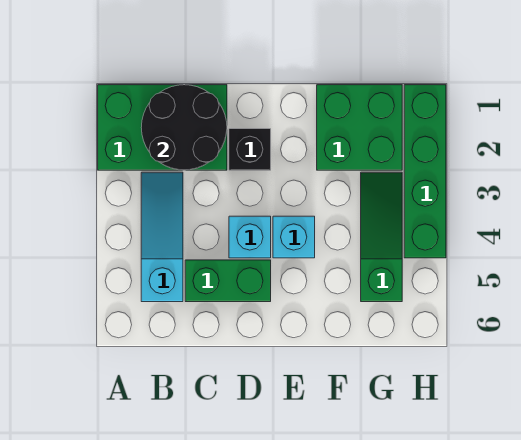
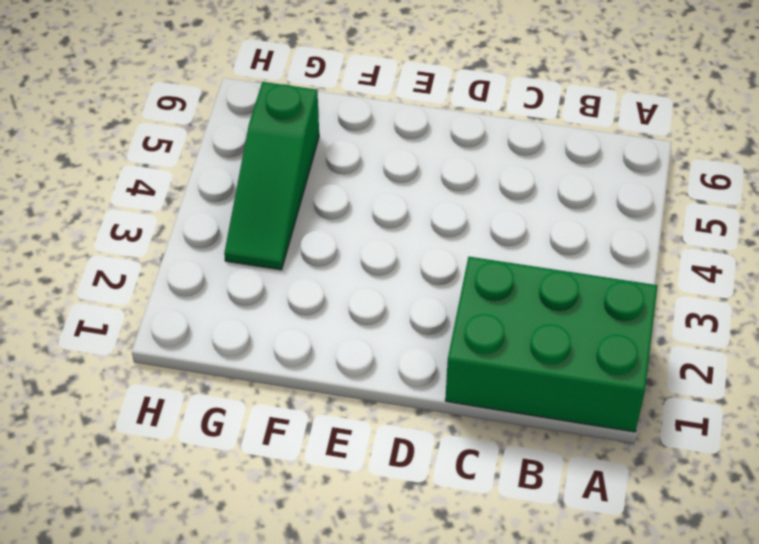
none -> cyan slope B3:B5 level 1 top 5
none -> green brick C5:D5 level 1

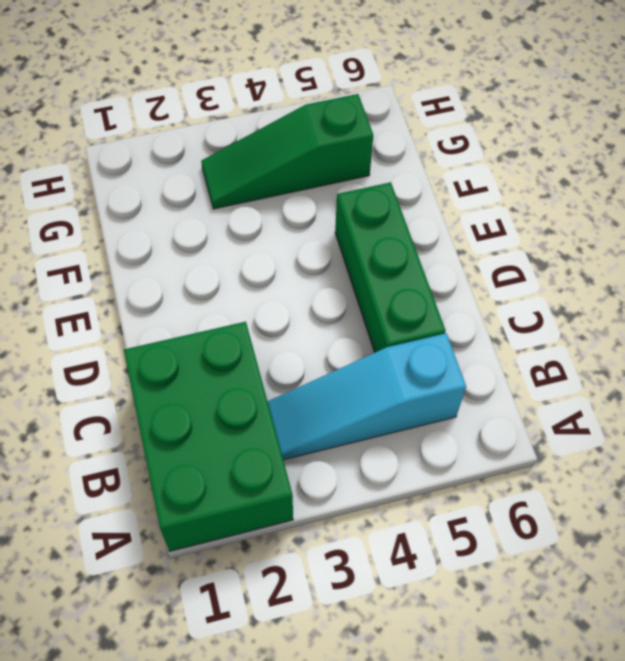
green brick C5:E5 level 1 -> green brick C5:D5 level 1
none -> black brick D2 level 1
none -> cyan brick D4 level 1

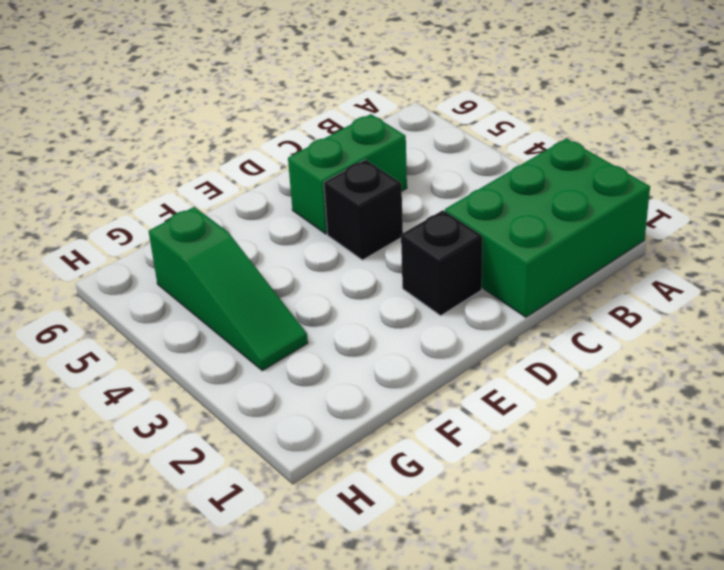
black brick D4 level 1 -> cyan brick D4 level 1
none -> cyan slope B3:B5 level 1 top 5
none -> cyan brick E4 level 1

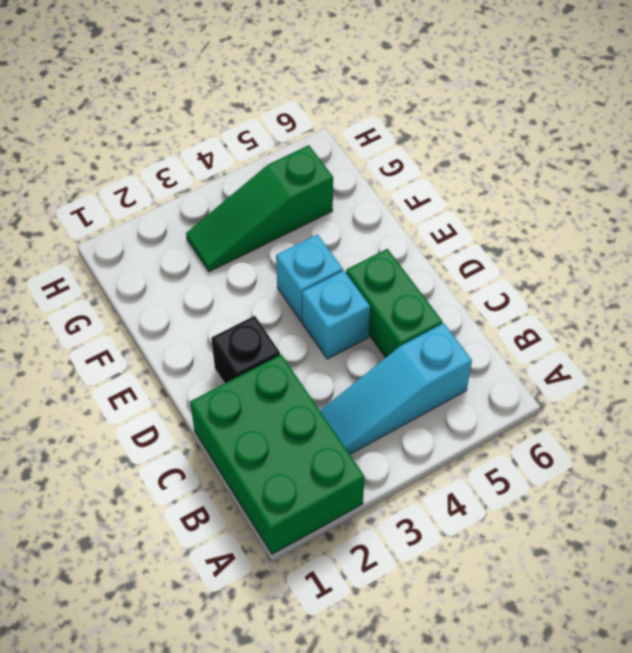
none -> green brick F1:G2 level 1
none -> green brick H1:H4 level 1

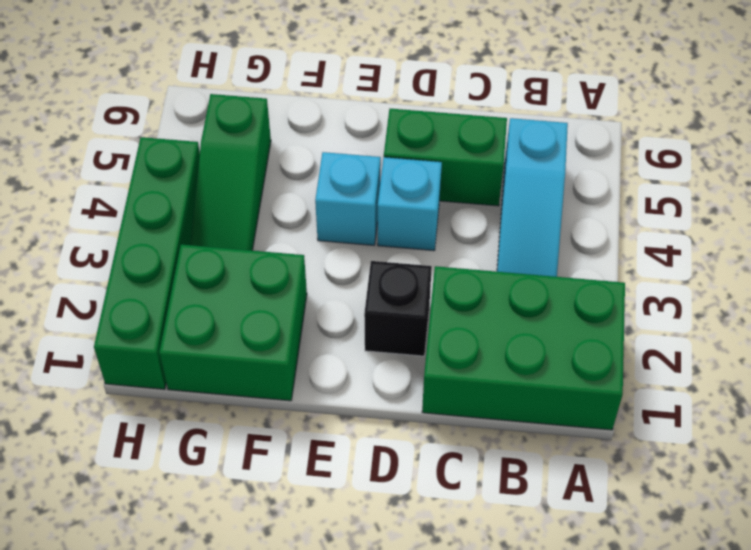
none -> black round brick B1:C2 level 2

